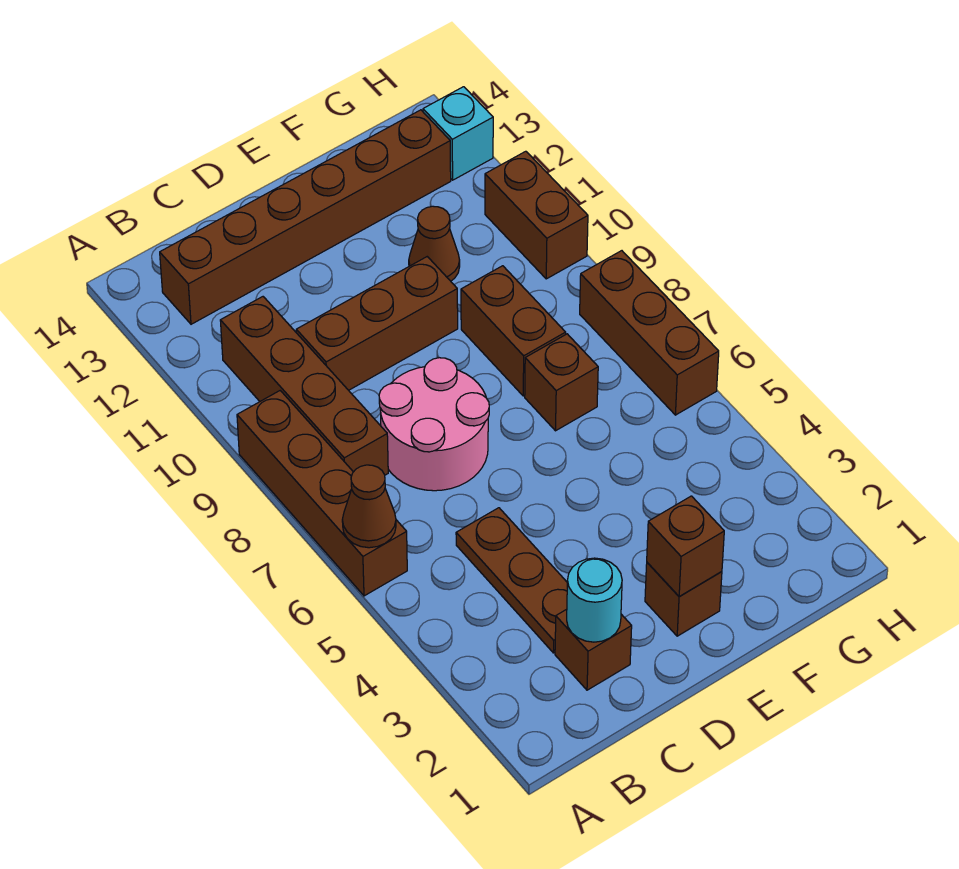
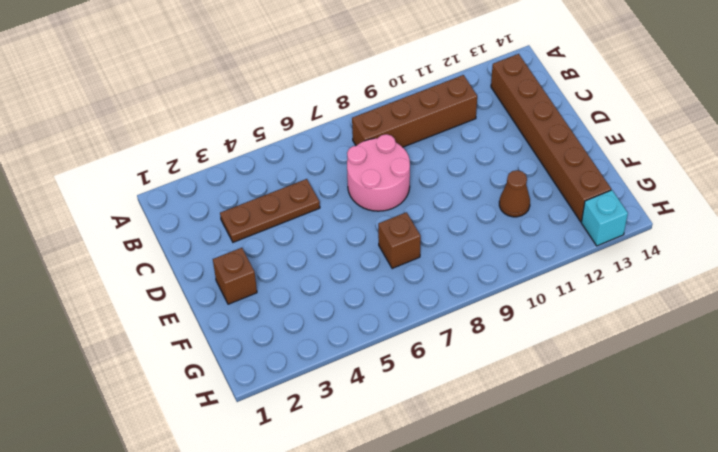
none -> brown brick A6:A9 level 1
none -> brown brick C2 level 1
none -> brown brick C10:E10 level 1

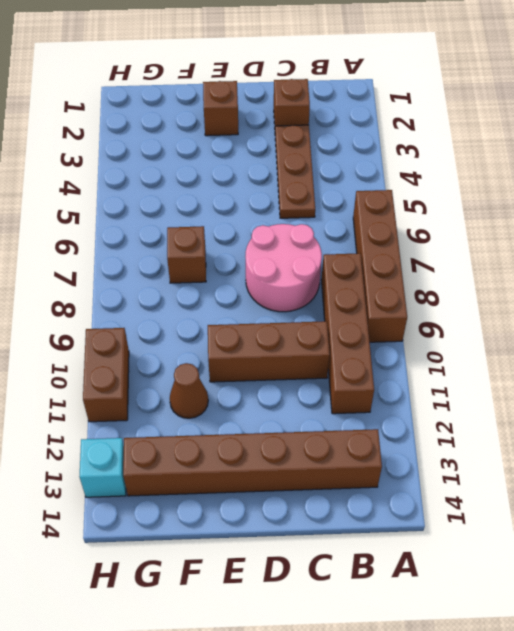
none -> brown brick F8:F9 level 1
none -> brown brick H6:H8 level 1
none -> brown cone A6 level 2

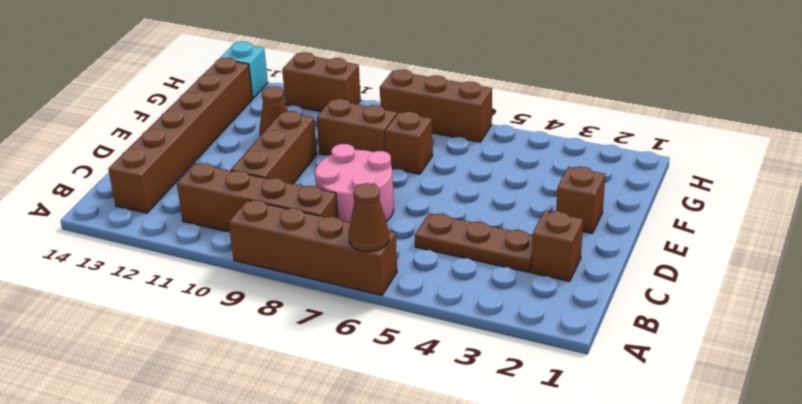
none -> cyan round brick C2 level 2
none -> brown brick E2 level 2

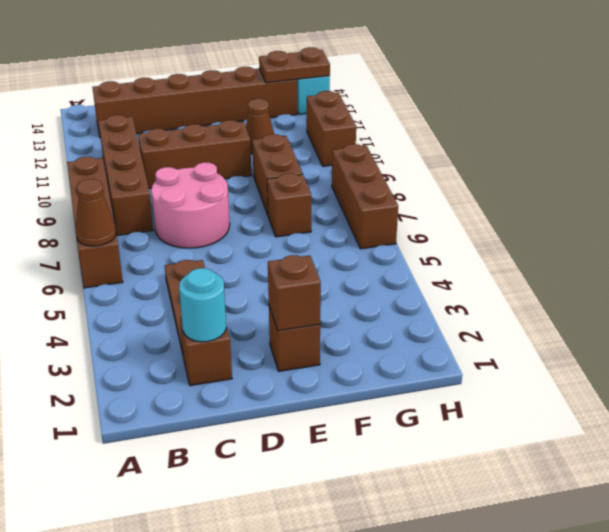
brown plate G13:H13 level 2 -> none

